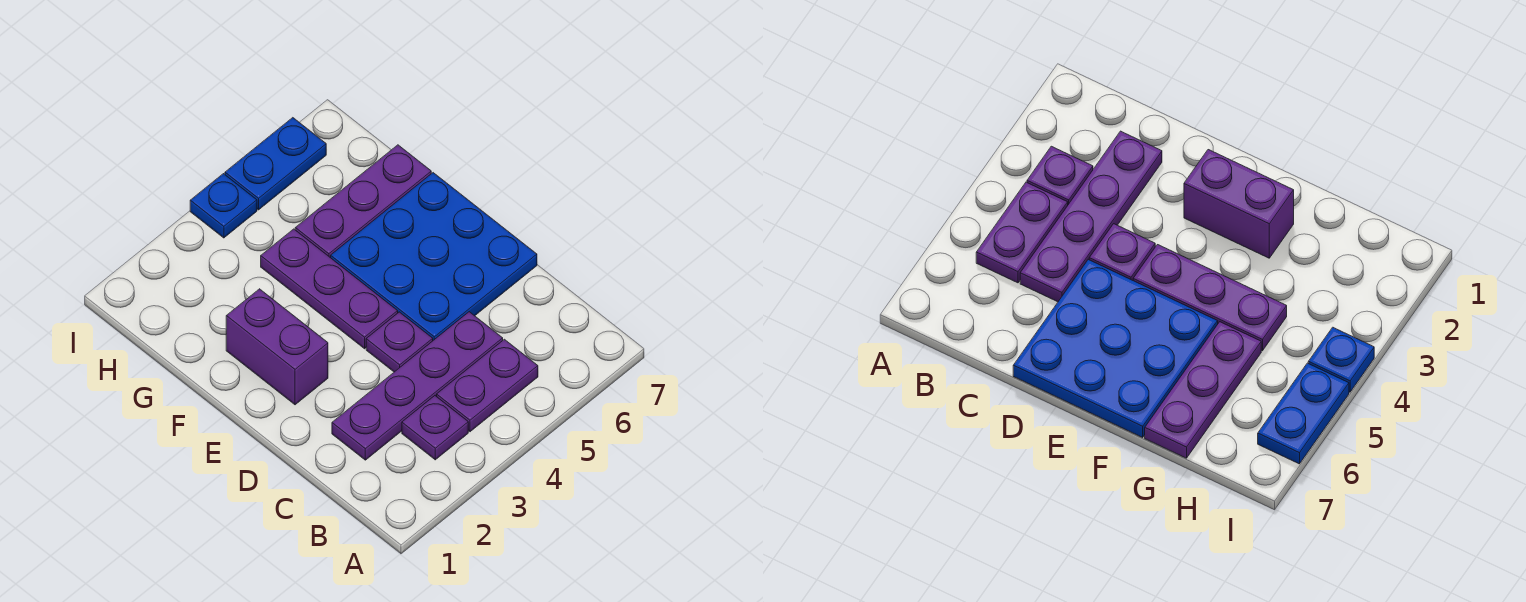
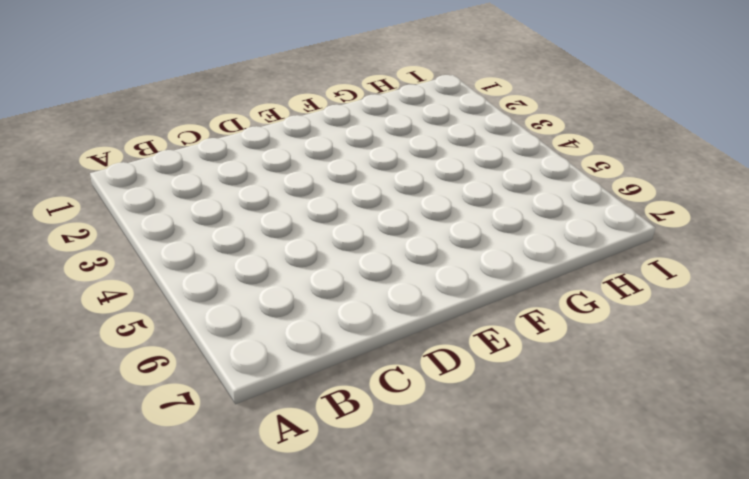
none -> purple plate B3 level 1
none -> purple plate B4:B5 level 1

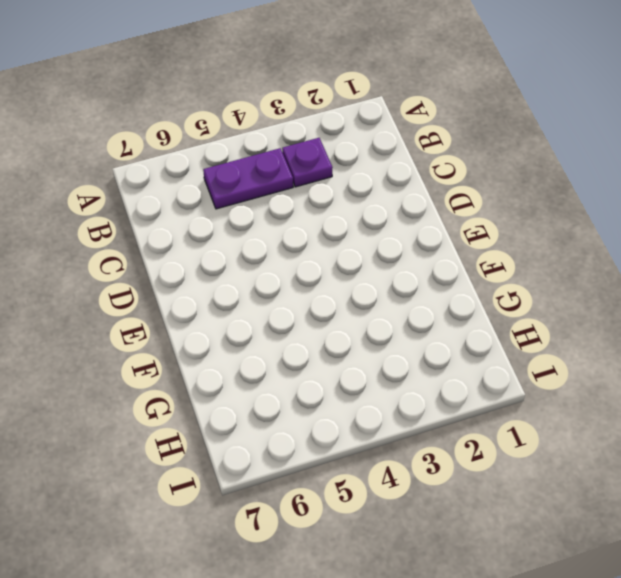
none -> purple plate C2:C5 level 1
none -> purple plate D4 level 1

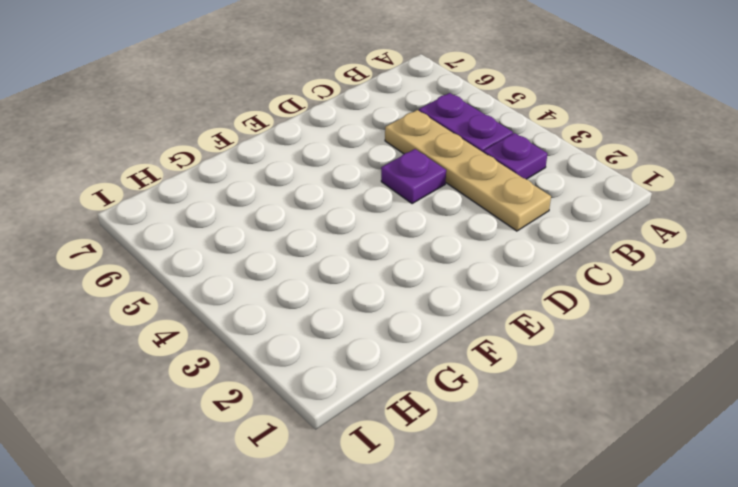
tan plate C2:C5 level 1 -> purple plate C2:C5 level 1
none -> blue plate D5:F7 level 1
none -> purple brick E2:F2 level 1

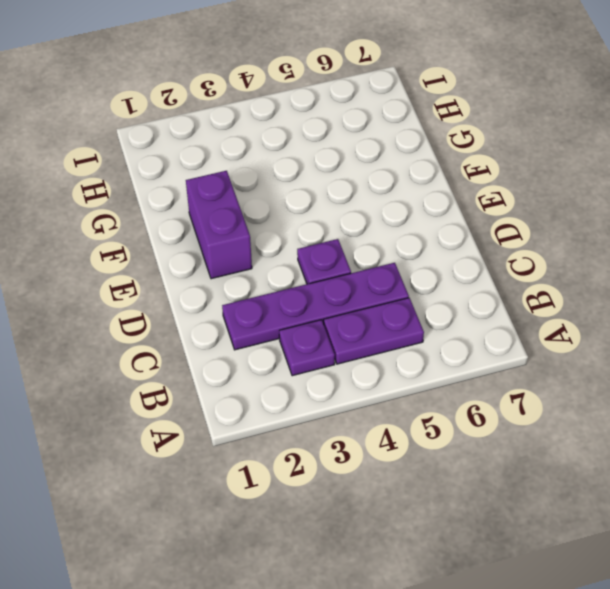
none -> blue plate D5:F7 level 1
none -> purple plate E4:G4 level 1

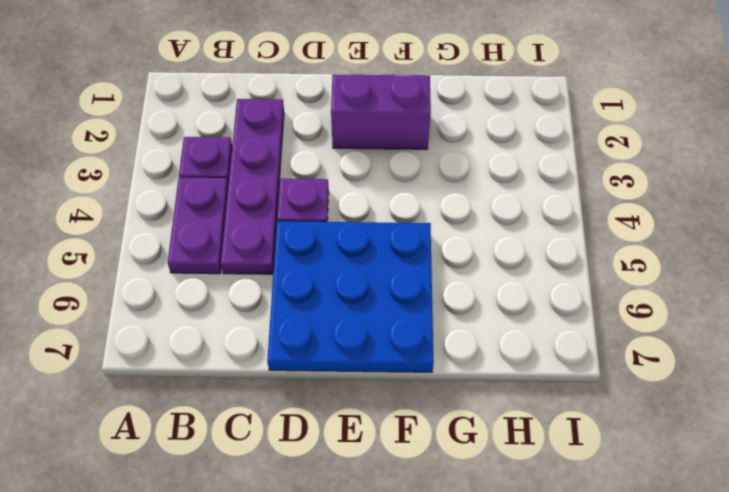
none -> purple plate E4:G4 level 1
none -> purple plate G5:G7 level 1

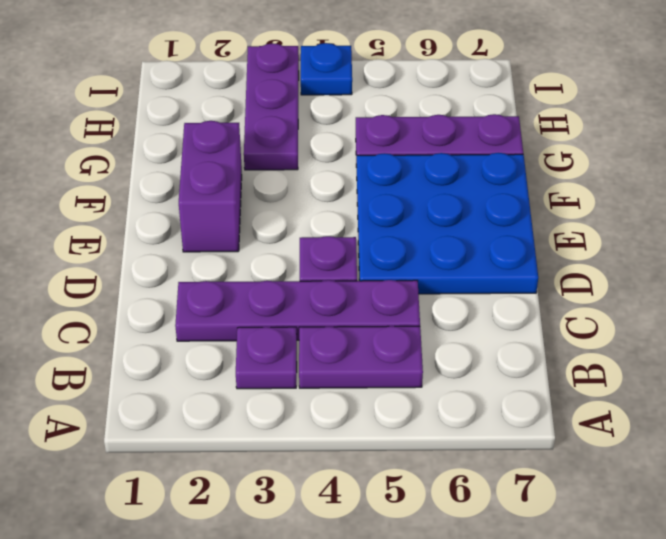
purple plate G3:I3 level 1 -> purple plate E4:G4 level 1
none -> blue plate I5:I6 level 1

